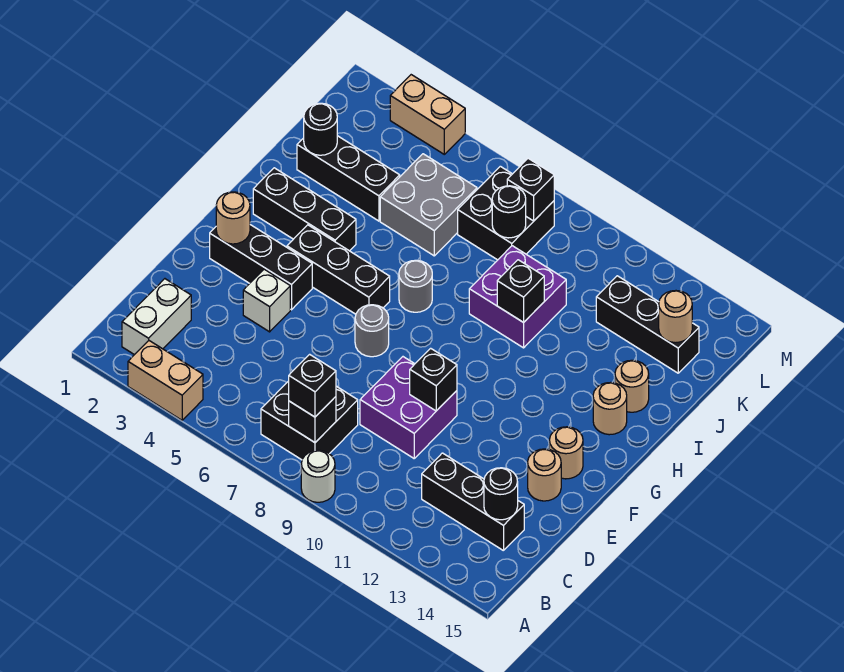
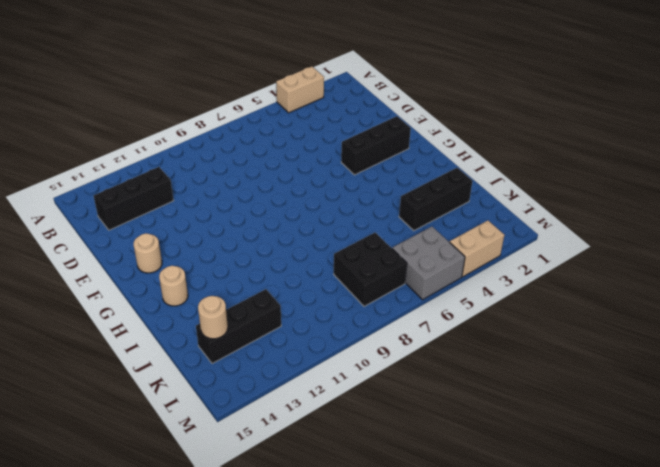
grey brick L5:M6 level 1 -> grey brick J5:K6 level 1
none -> white round brick A9 level 1
none -> white brick B2:C2 level 1
none -> black brick B7:C8 level 1
none -> purple brick D9:E10 level 1

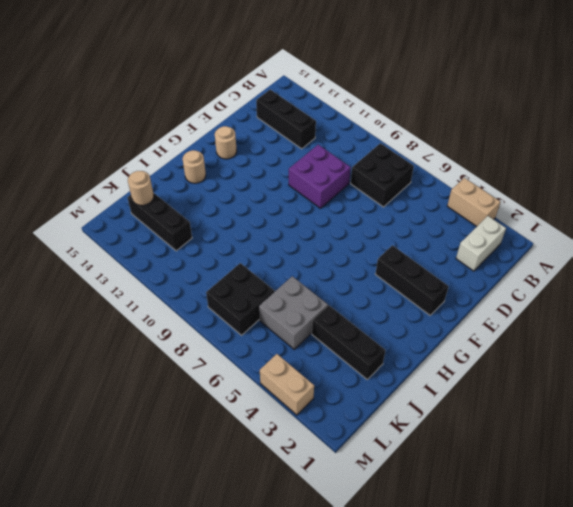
none -> white round brick A9 level 1
none -> white brick E4 level 1
none -> tan round brick E14 level 1
none -> grey round brick F7 level 1

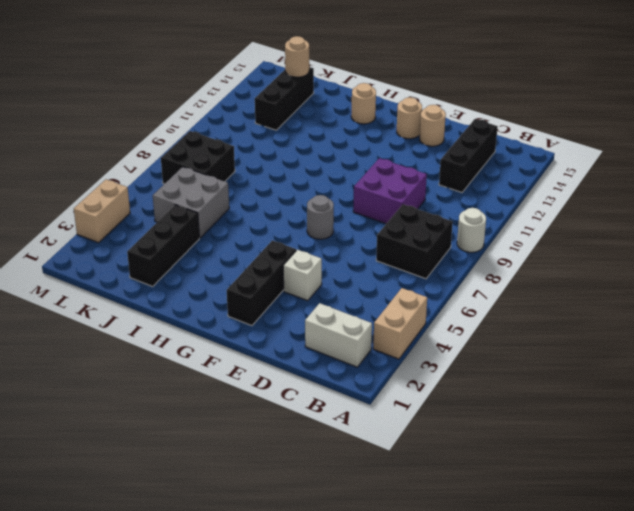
none -> black brick G4:G6 level 1
none -> black brick H2:H4 level 1
none -> grey round brick H7 level 1
none -> purple brick I9:J10 level 1

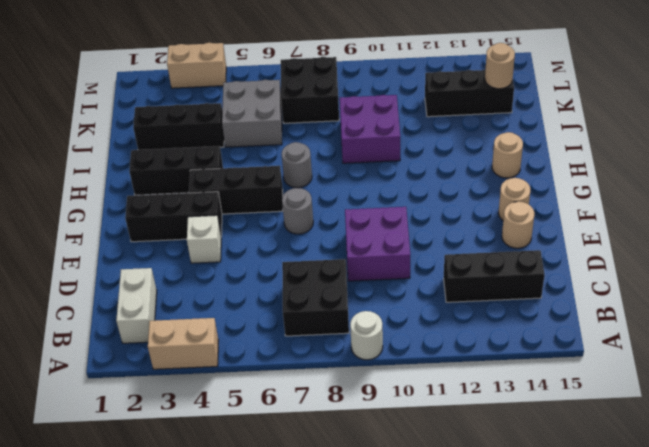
none -> tan round brick I14 level 1
none -> black brick B8 level 2
none -> black round brick C14 level 2
none -> black brick E10 level 2

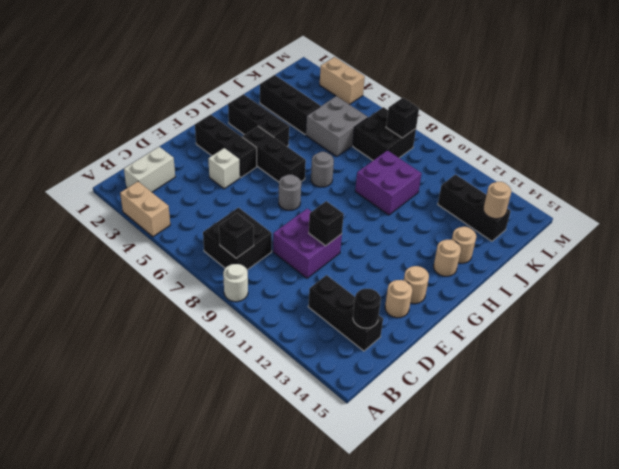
none -> tan round brick F2 level 2
none -> black brick I10 level 2
none -> black round brick J2 level 2
none -> black round brick K8 level 2

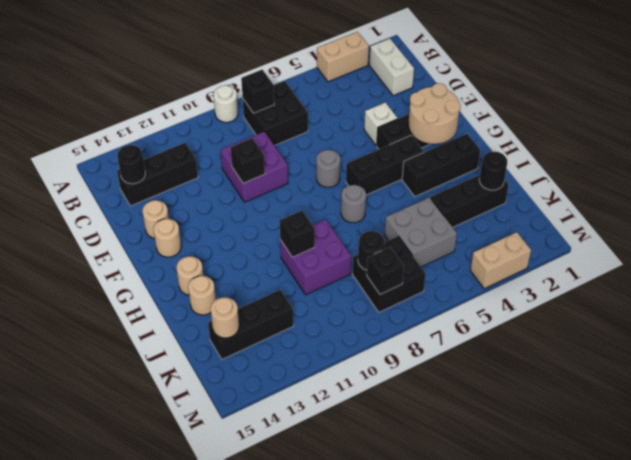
tan round brick F2:G3 level 2 -> tan round brick F2 level 2
none -> black brick B8 level 3

